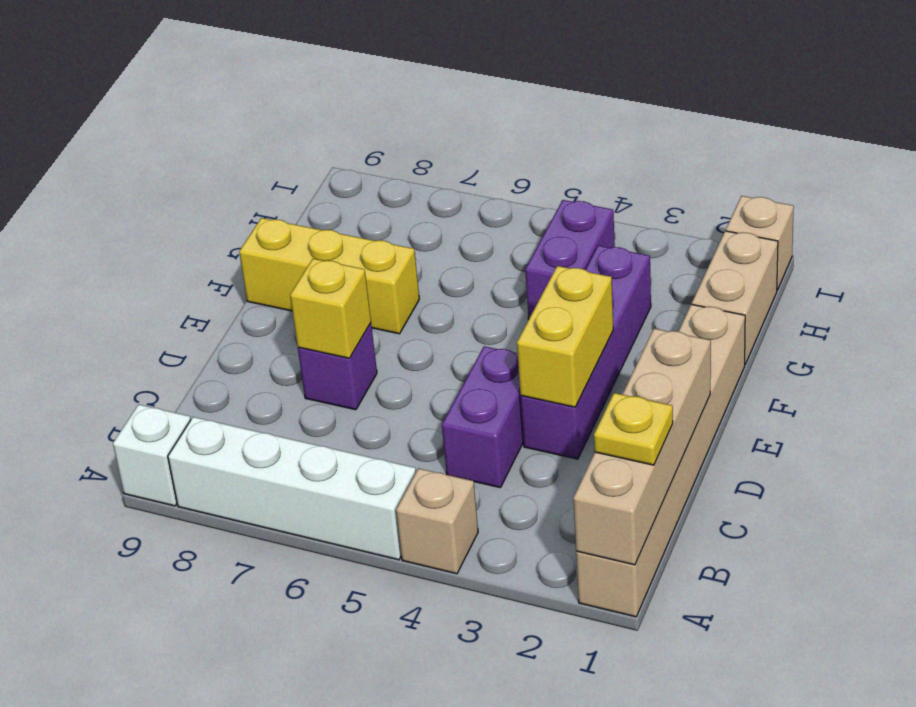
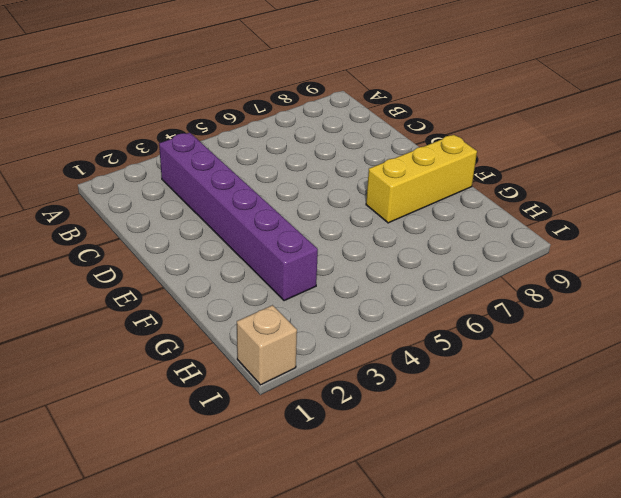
purple brick B3:G3 level 1 -> purple brick D3:G3 level 1
none -> tan brick A1:F1 level 1
none -> tan brick A4 level 1
none -> white brick A5:A8 level 1

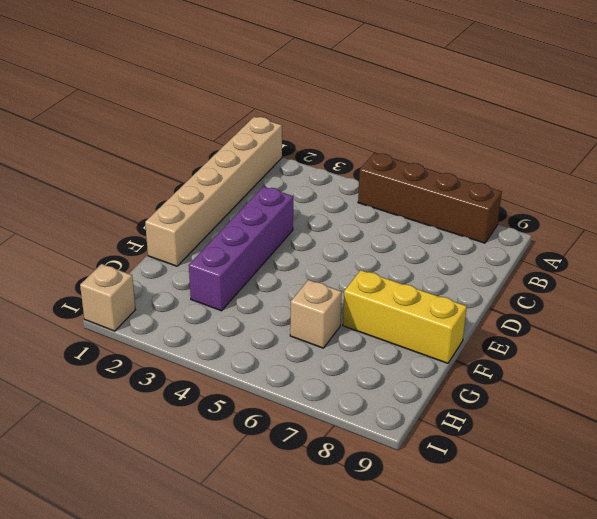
brown brick A5:A8 level 1 -> white brick A5:A8 level 1
tan brick G6 level 1 -> tan brick A4 level 1
none -> white brick A9 level 1
none -> purple brick C4:D4 level 1
none -> purple brick D7 level 1

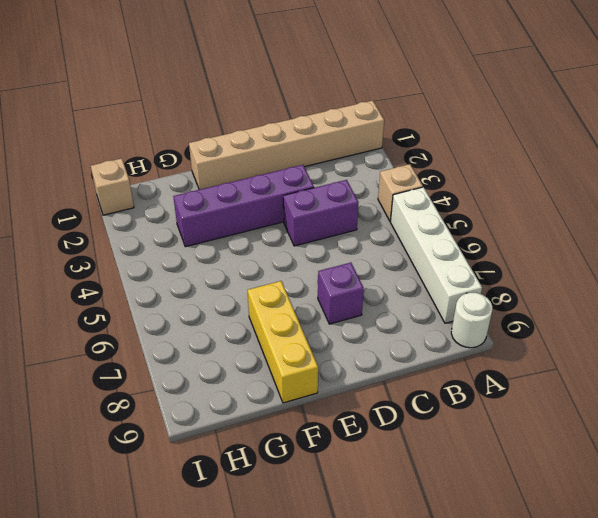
white round brick A9 level 1 -> white brick A9 level 1
none -> tan brick G1:H1 level 1
none -> purple brick G4:H4 level 1
none -> tan brick A1:D1 level 2

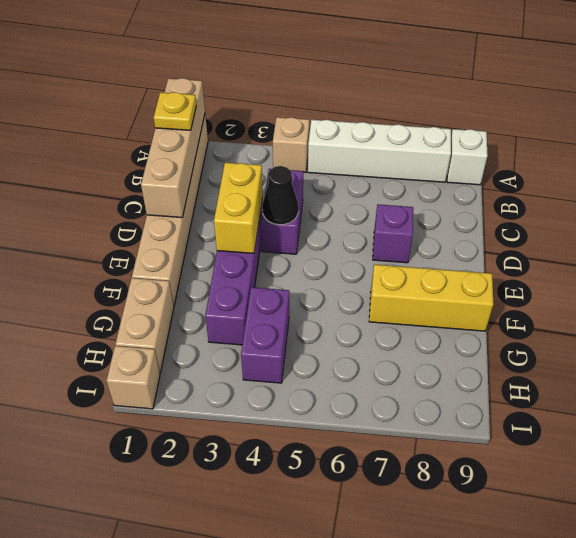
black cone D4 level 2 -> none
none -> yellow brick D7 level 2

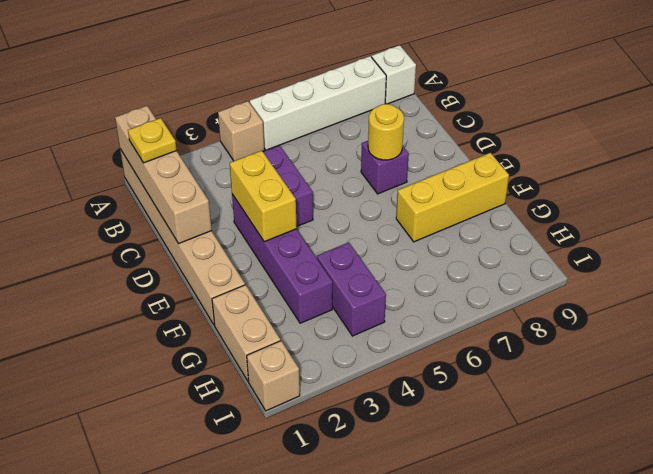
yellow round brick D7 level 2 -> yellow brick D7 level 2

